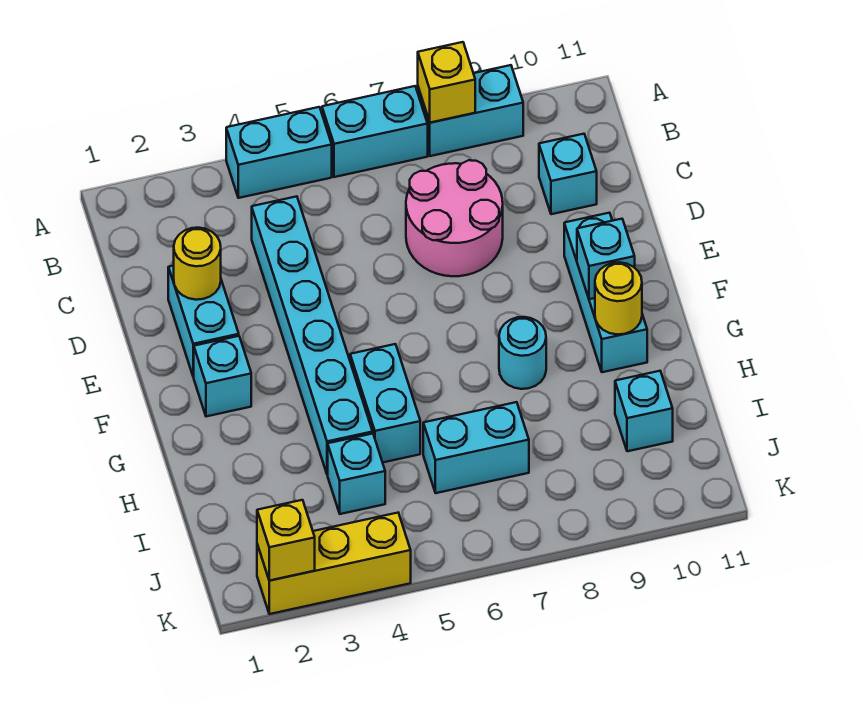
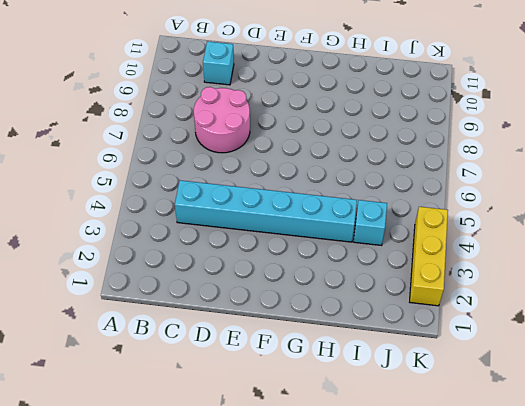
none -> cyan brick A4:A5 level 1
none -> cyan brick A6:A7 level 1
none -> cyan brick A8:A9 level 1

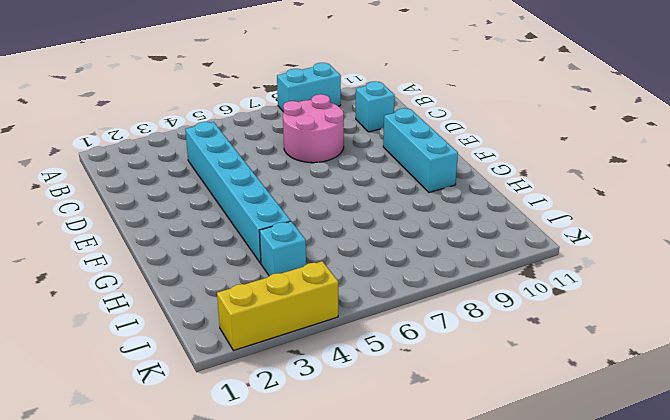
none -> cyan brick A4:A5 level 1
none -> cyan brick A6:A7 level 1
none -> cyan brick D2:E2 level 1

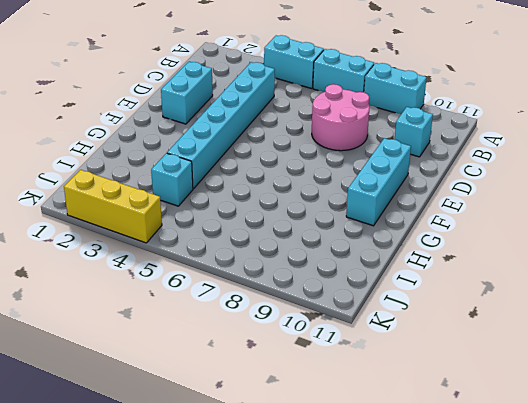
none -> cyan brick F2 level 1
none -> cyan brick G5:H5 level 1
none -> cyan round brick G8 level 1

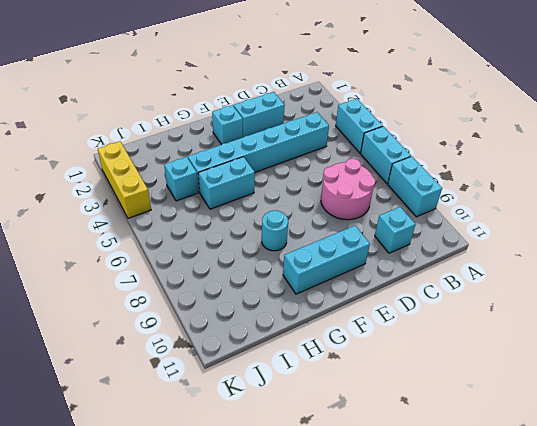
none -> cyan brick I6:I7 level 1
none -> cyan brick I10 level 1
none -> yellow brick A8 level 2

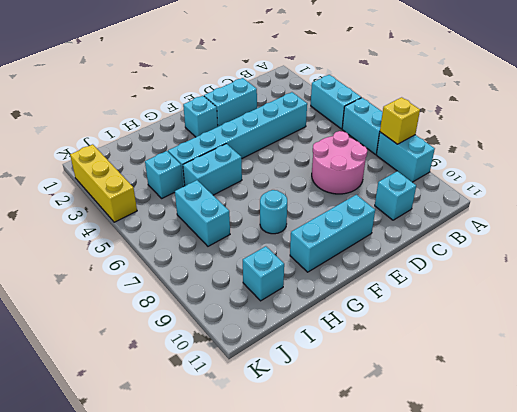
none -> yellow round brick D2 level 2
none -> cyan brick F10 level 2
none -> yellow round brick G10 level 2

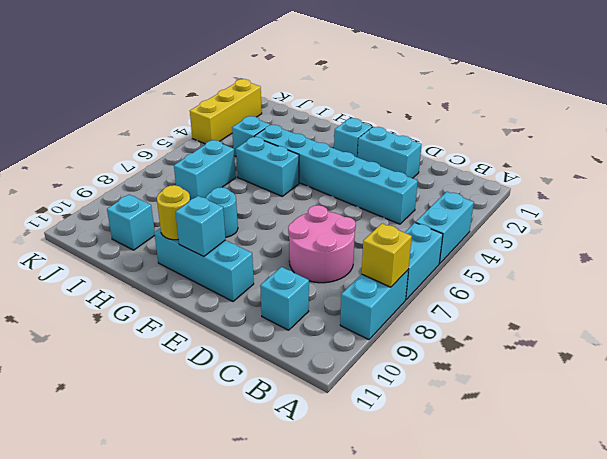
none -> yellow round brick D2 level 2
none -> yellow brick K2 level 2

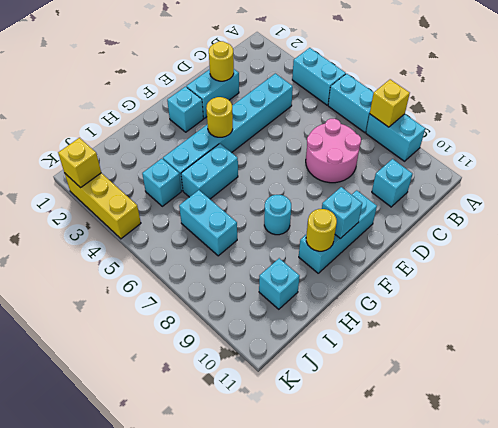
yellow round brick F4 level 2 -> none

